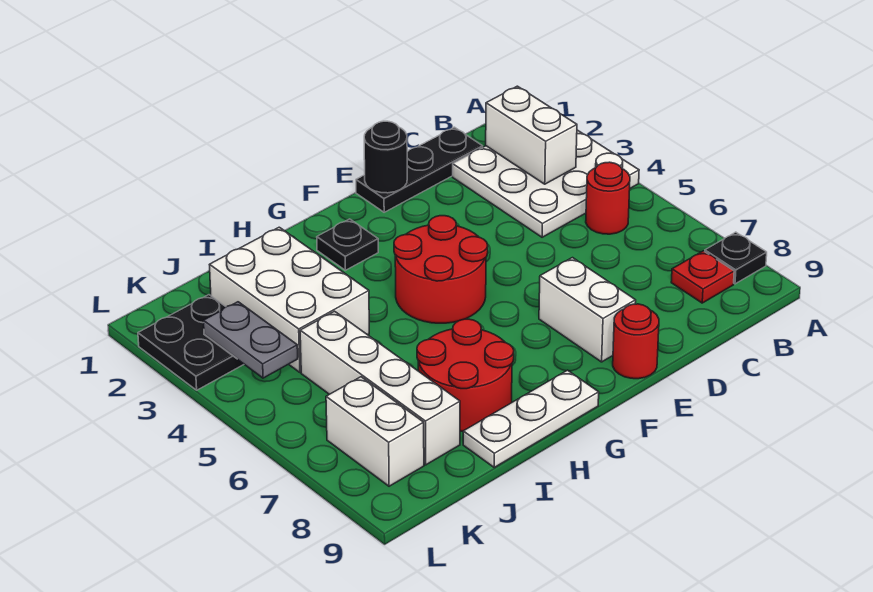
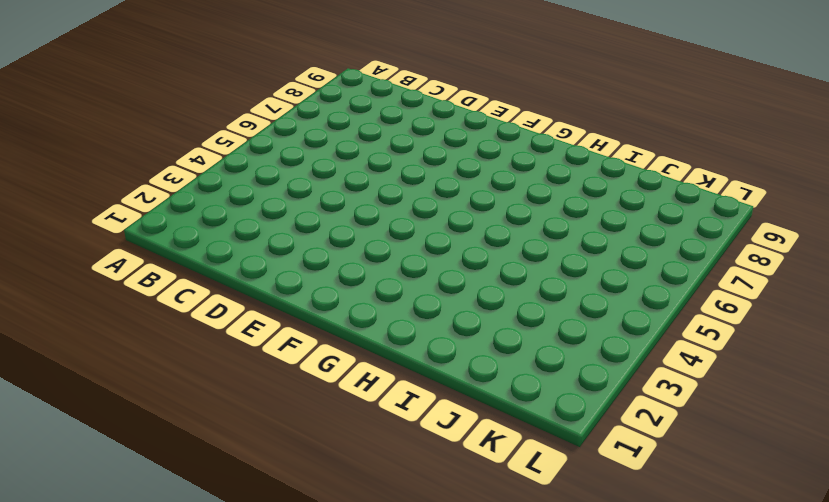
none -> white plate A2:C4 level 1
none -> black plate A8 level 1
none -> red round brick B5 level 1

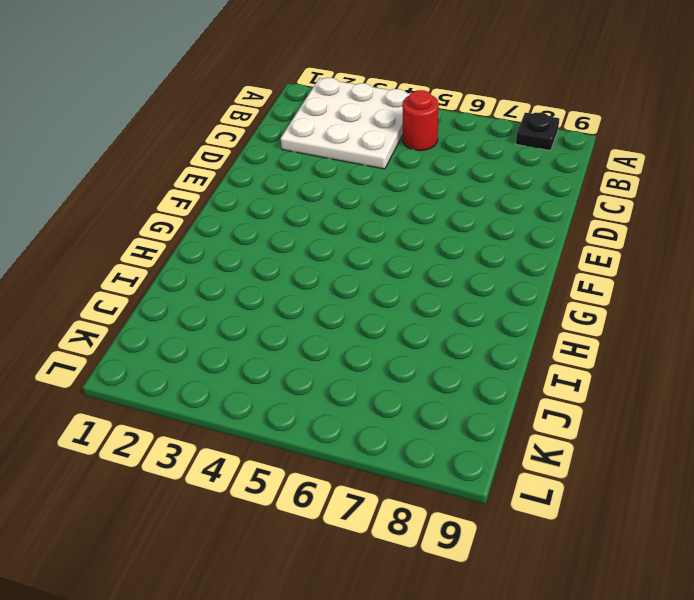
none -> red plate B8 level 1
none -> black plate C1:E1 level 1
none -> white brick E7:E8 level 1

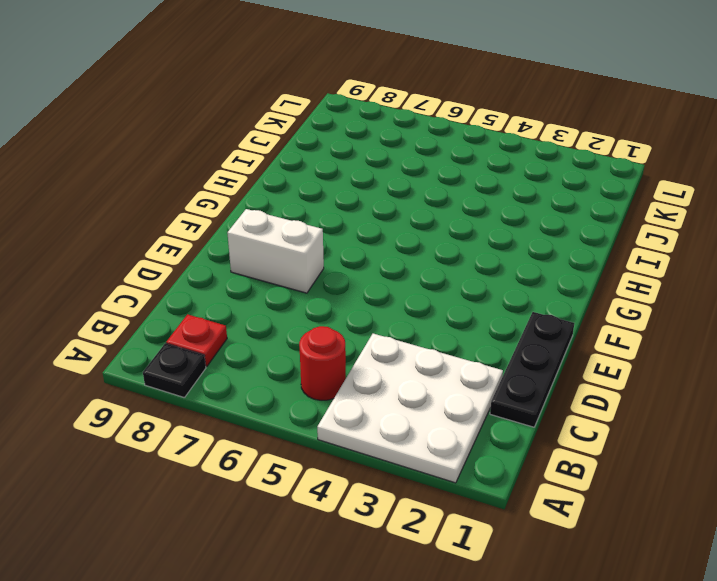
none -> red round brick E9 level 1
none -> red round brick F4:G5 level 1
none -> black plate G2 level 1

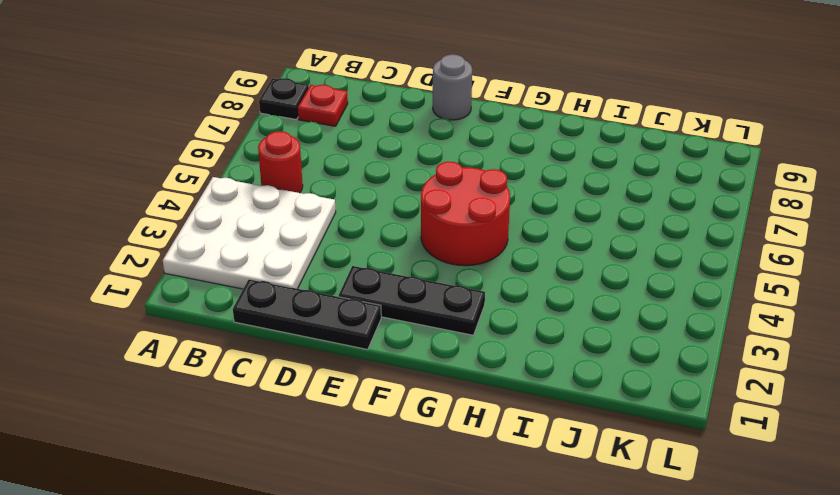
black plate E2:G2 level 1 -> black plate G2 level 1
grey round brick E9 level 1 -> red round brick E9 level 1
none -> white brick E7:E8 level 1
none -> white plate G9:I9 level 1
none -> red round brick H7:I8 level 1

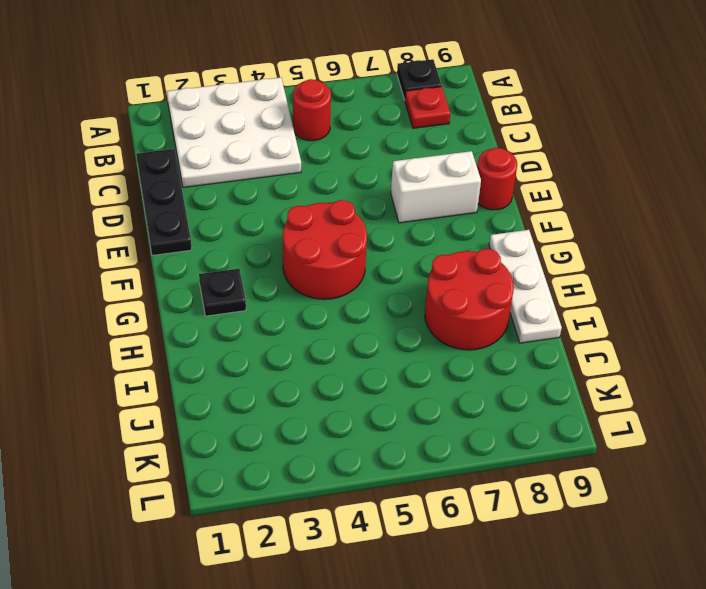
none -> white brick I2:J4 level 1
none -> white brick J5:J8 level 1
none -> black plate K2:L3 level 1

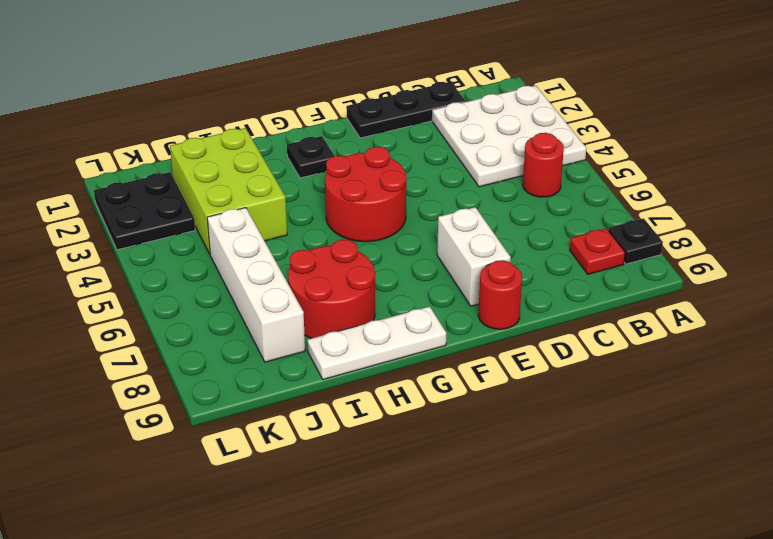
lime brick I2:J4 level 1 -> white brick I2:J4 level 1
none -> white brick K7:K8 level 1
none -> white brick B2:B3 level 2
none -> black round brick E1 level 2

